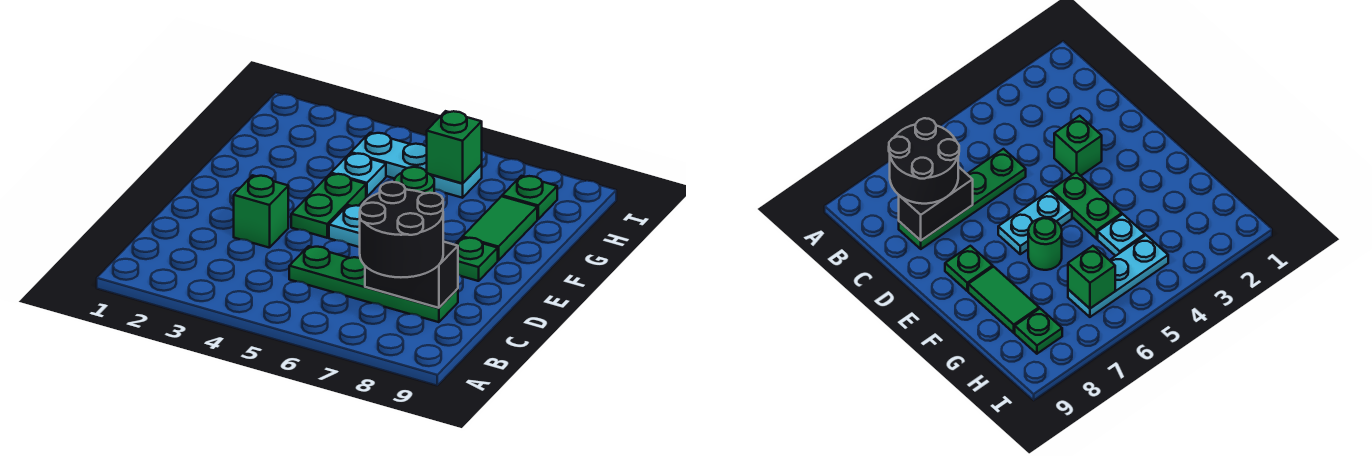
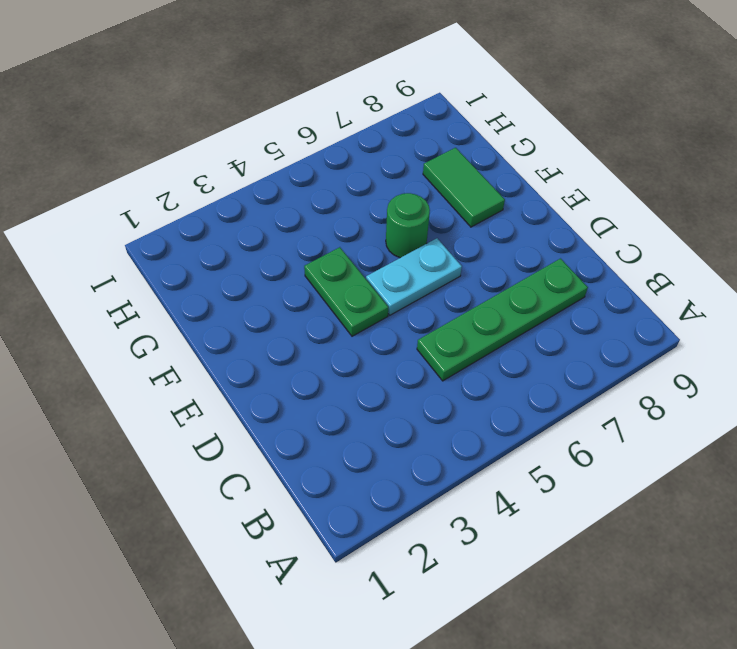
none -> green brick D3 level 1
none -> green plate E8 level 1
none -> cyan plate G4 level 1

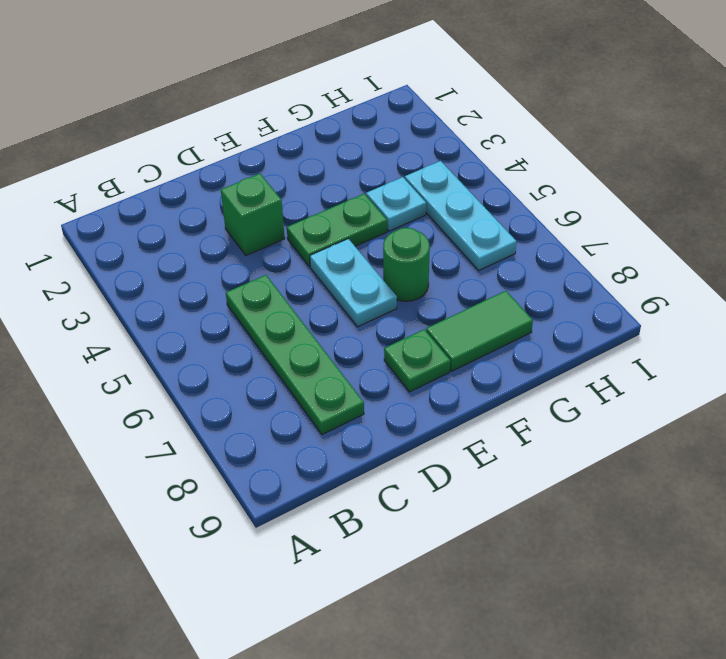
none -> green plate H8 level 1
none -> black brick C7:C8 level 2
none -> green brick H6 level 2

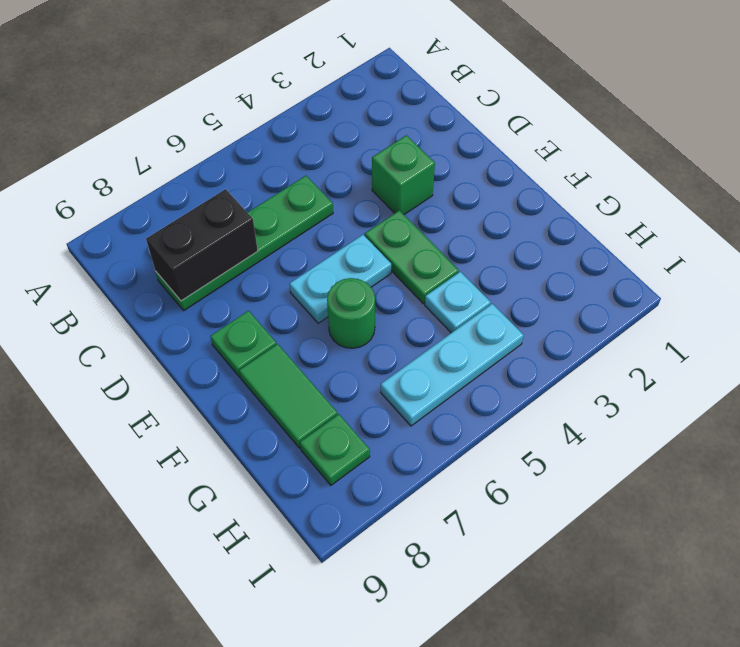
none -> green brick H6 level 2
none -> black round brick B7:C8 level 3

